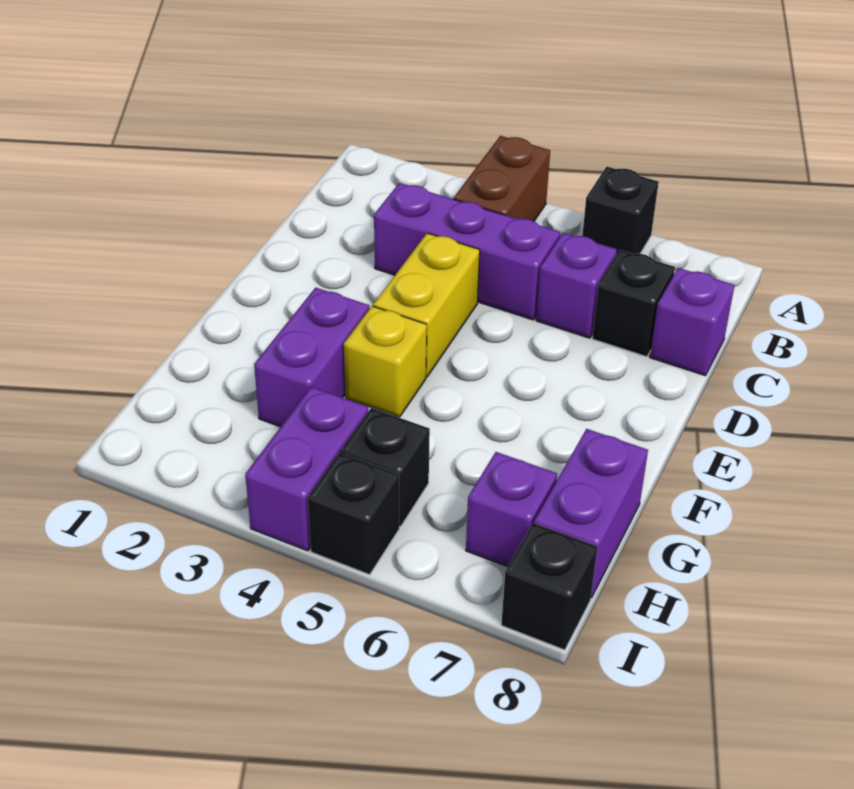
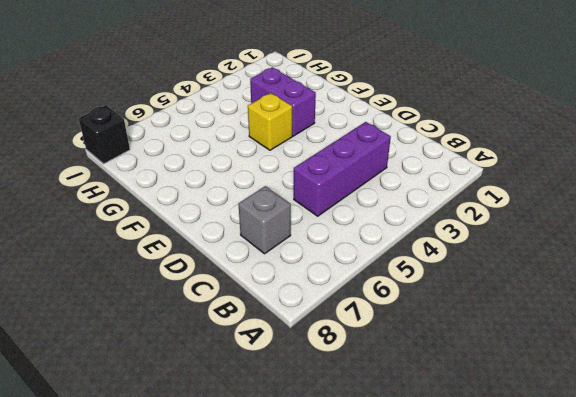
grey brick C7 level 1 -> black brick C7 level 1
none -> brown brick A4:B4 level 1
none -> black brick A6 level 1
none -> purple brick C6 level 1

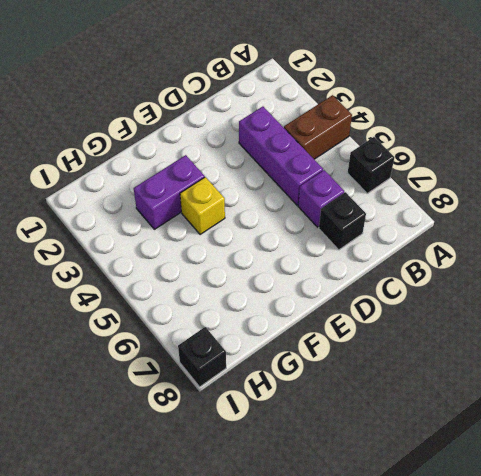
none -> purple brick C8 level 1
none -> yellow brick D4:E4 level 1
none -> purple brick G8:H8 level 1

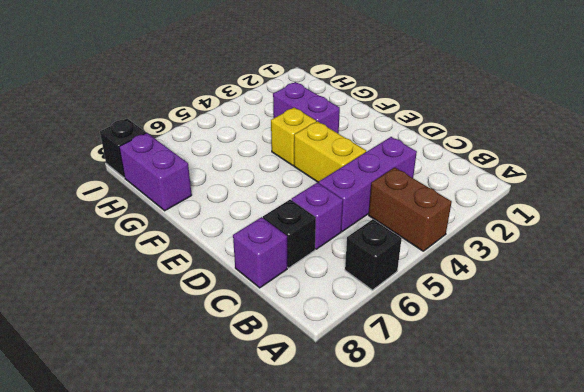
none -> purple brick H4:I4 level 1
none -> black brick H5 level 1
none -> purple brick H7 level 1

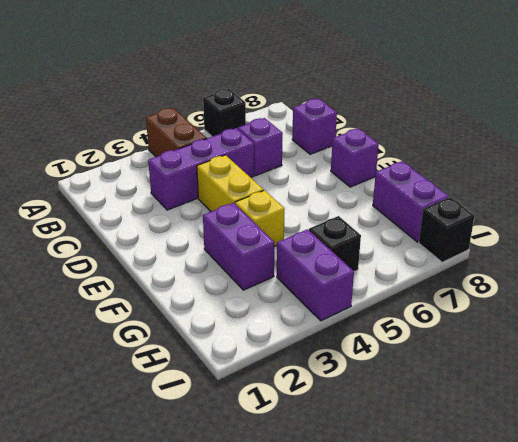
purple brick E8 level 1 -> purple brick H7 level 1
none -> black brick C7 level 1
none -> black brick I5 level 1

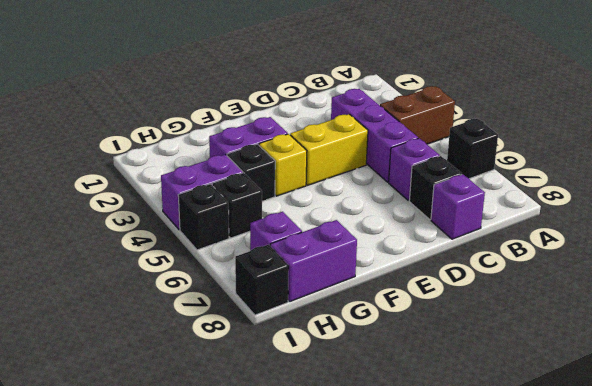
black brick G4 level 1 -> none

